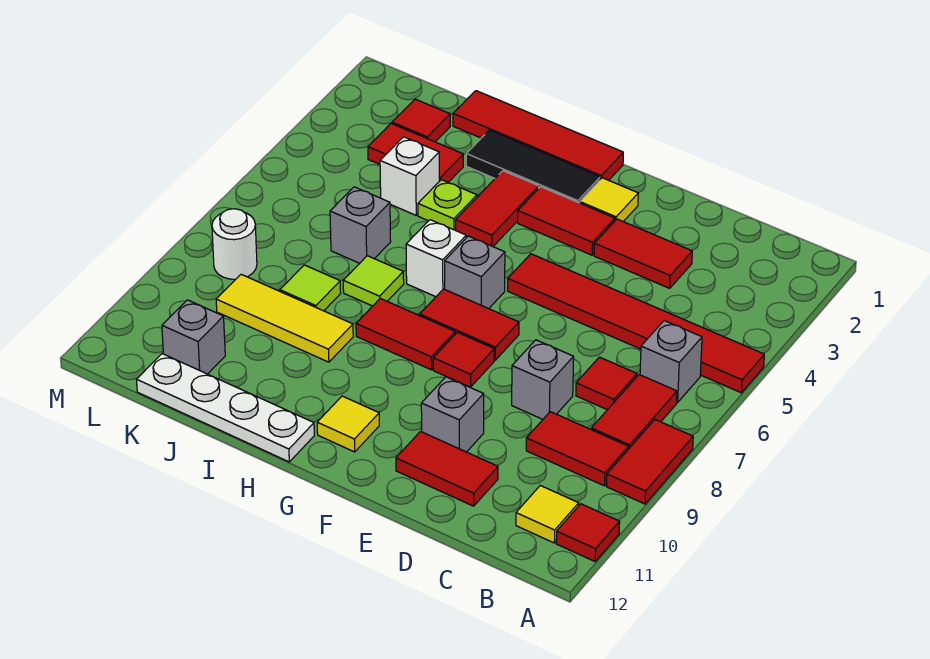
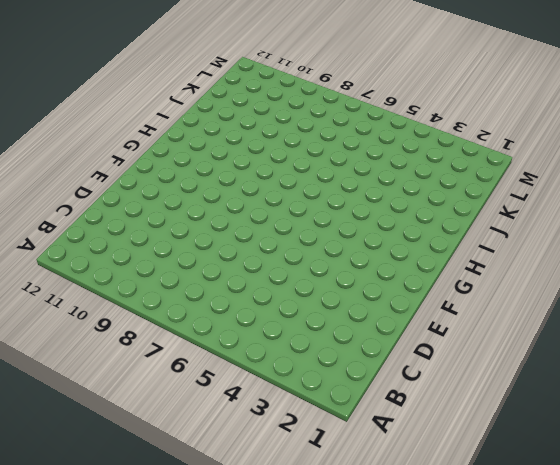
none -> red tile A5:F5 level 1
none -> red tile A8:A9 level 1
none -> red tile A11 level 1
none -> grey brick B6 level 1

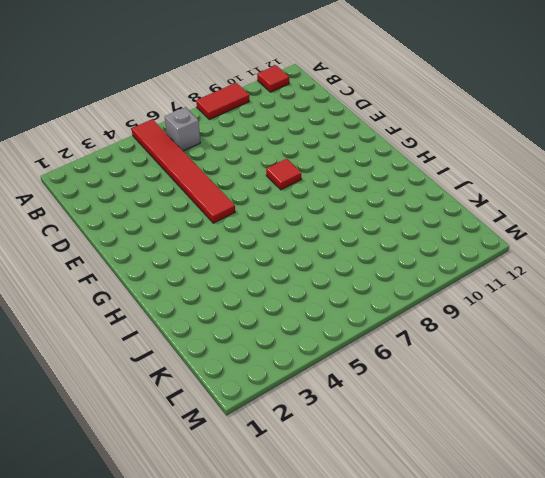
none -> red tile B7:B8 level 1
none -> red tile B9:C9 level 1
none -> yellow tile B11 level 1
none -> red tile C7 level 1

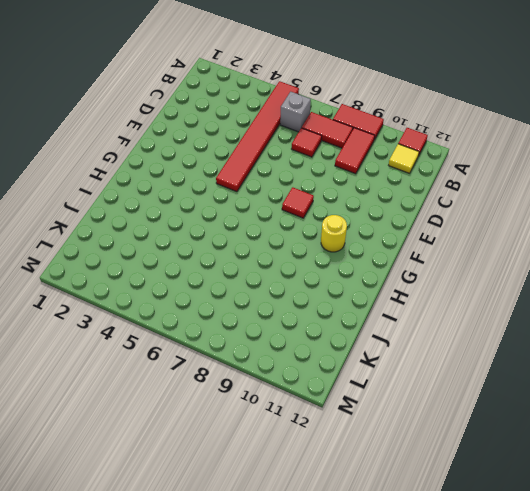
yellow round brick G10 level 1 -> none
none -> red tile D3:E3 level 1
none -> grey brick D8 level 1
none -> red tile D11:E11 level 1
none -> grey brick E10 level 1

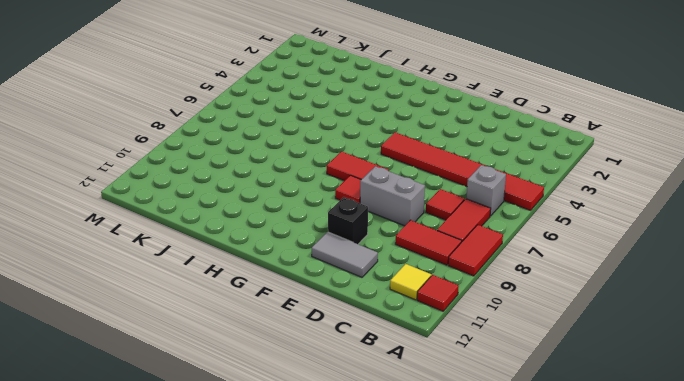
grey brick D8:E8 level 1 -> grey brick D8 level 1
grey tile D11:E11 level 1 -> red tile D11:E11 level 1
black brick E10 level 1 -> grey brick E10 level 1
none -> red tile D3:E3 level 1
none -> yellow tile F2 level 1
none -> red tile F3:G3 level 1
none -> red tile G1:J1 level 1

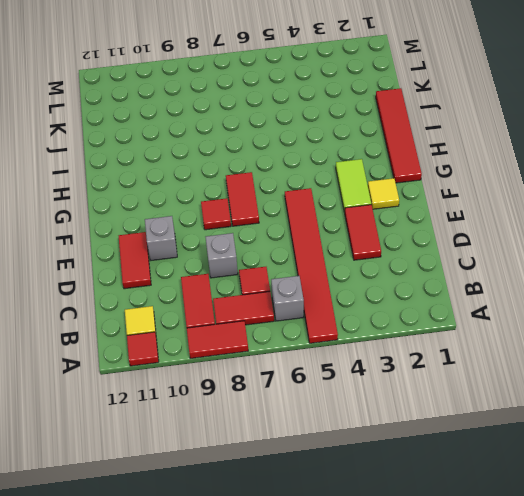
lime tile F3:G3 level 1 -> red tile F3:G3 level 1
none -> black tile G2:I2 level 1
none -> grey brick G6 level 1
none -> red tile G8:H8 level 1
none -> yellow tile G11 level 1

